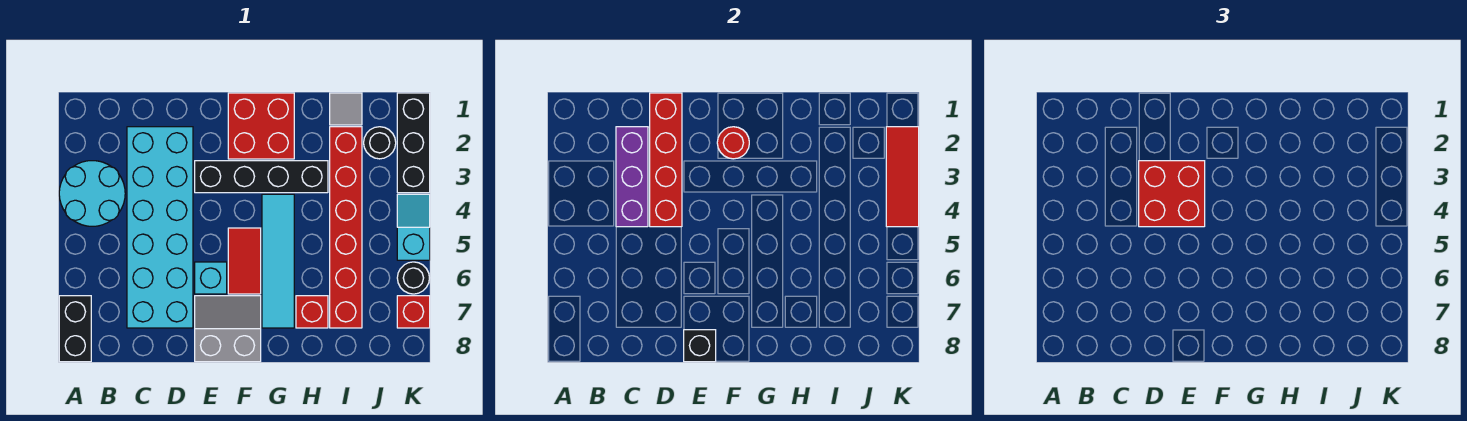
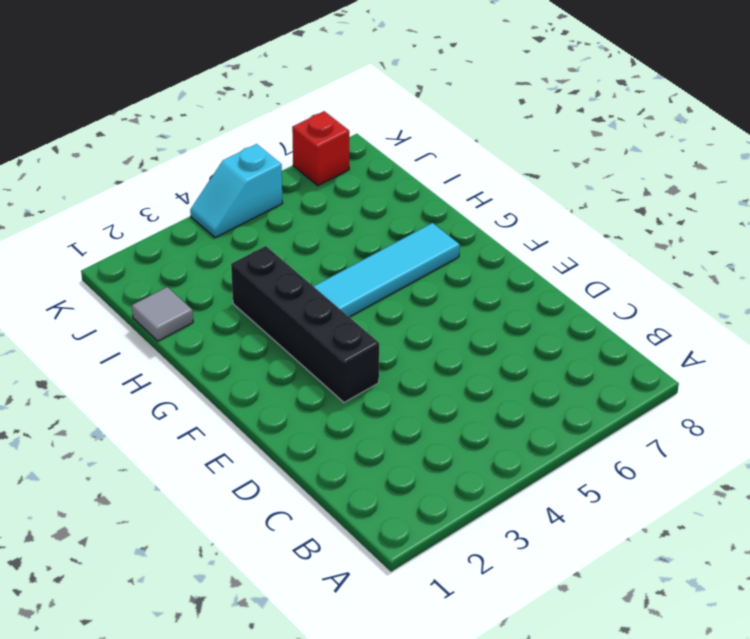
none -> cyan round brick A3:B4 level 1
none -> black brick A7:A8 level 1
none -> cyan brick C2:D7 level 1

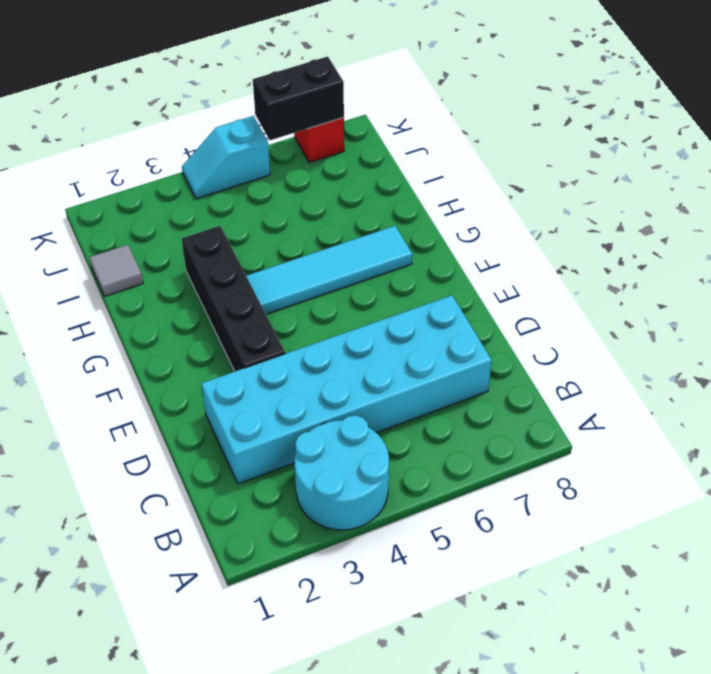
black brick K6:K7 level 2 -> black brick A7:A8 level 1
none -> cyan brick E6 level 1
none -> grey slope E7:F8 level 1 top 8
none -> red brick F1:G2 level 1

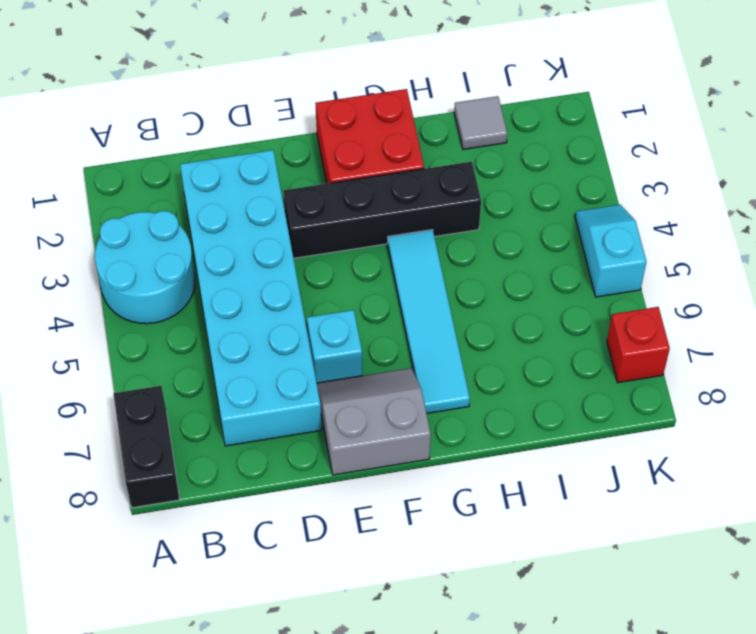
none -> red tile F5:F6 level 1
none -> red brick H7 level 1
none -> red brick I2:I7 level 1

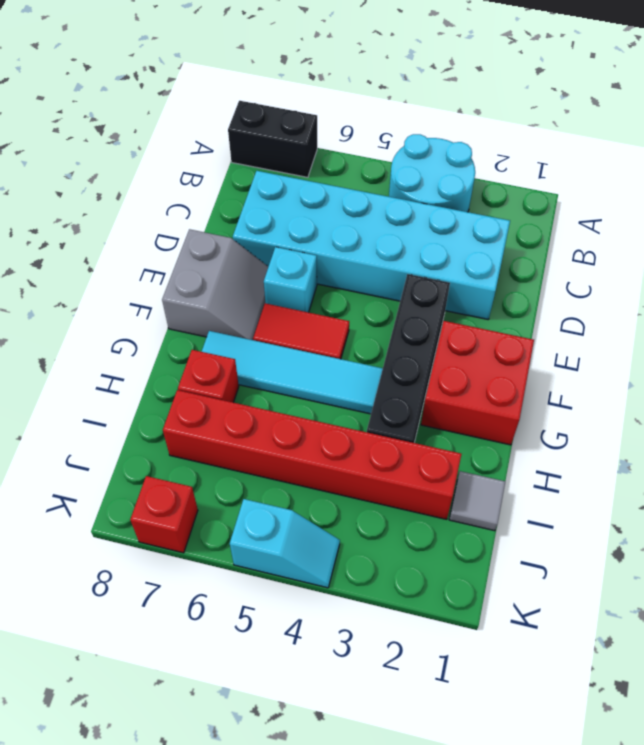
none -> black round brick J2 level 1
none -> black brick K1:K3 level 1
none -> black round brick K6 level 1

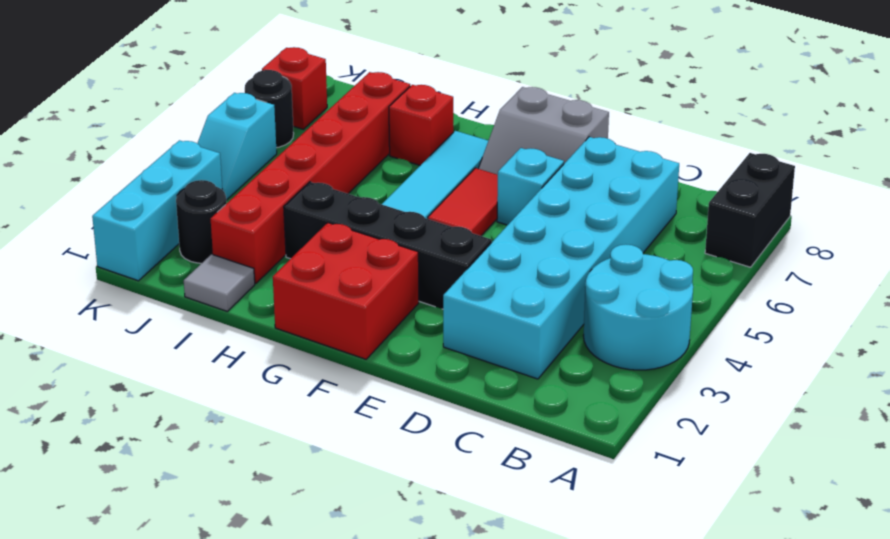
cyan brick K1:K3 level 1 -> black brick K1:K3 level 1
none -> purple brick C2:C4 level 2
none -> red brick D1:D4 level 2
none -> black brick E8 level 2

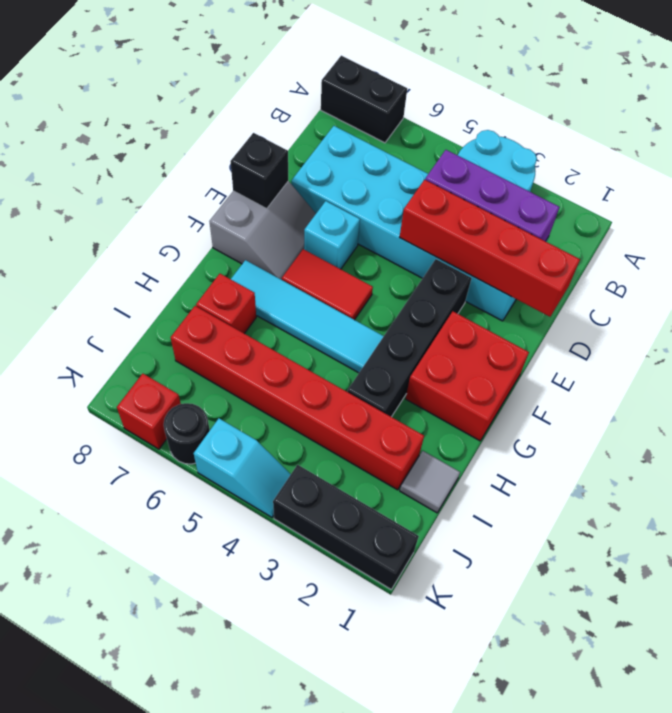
none -> black round brick J2 level 1
none -> red round brick F2 level 2
none -> red tile K2:K4 level 2

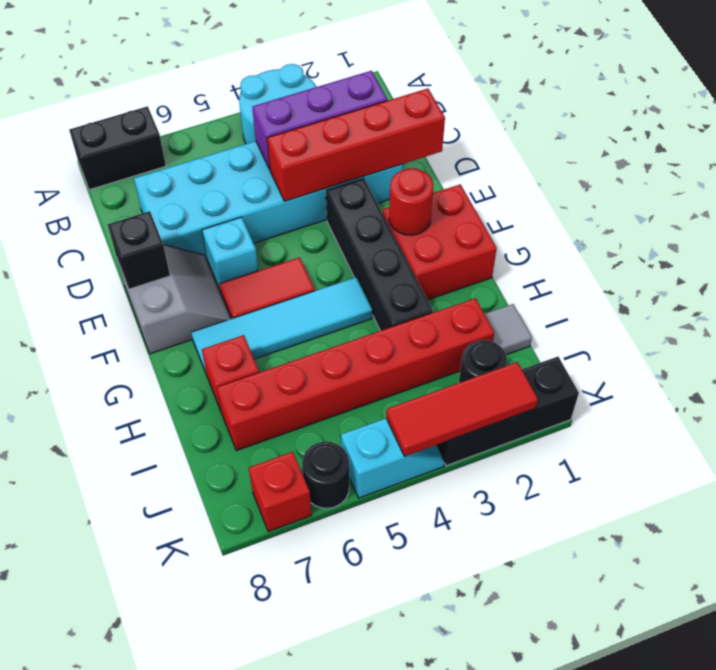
none -> red brick D3:E4 level 3

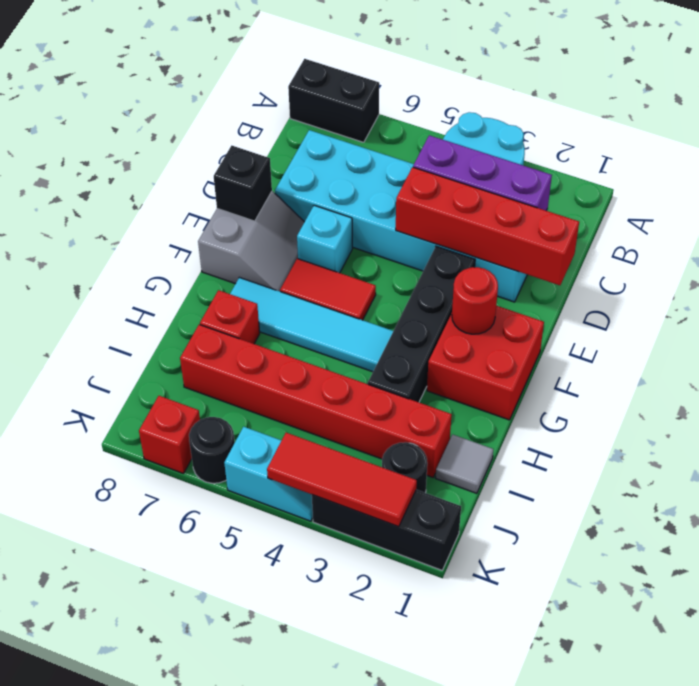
none -> red brick D3:E4 level 3

